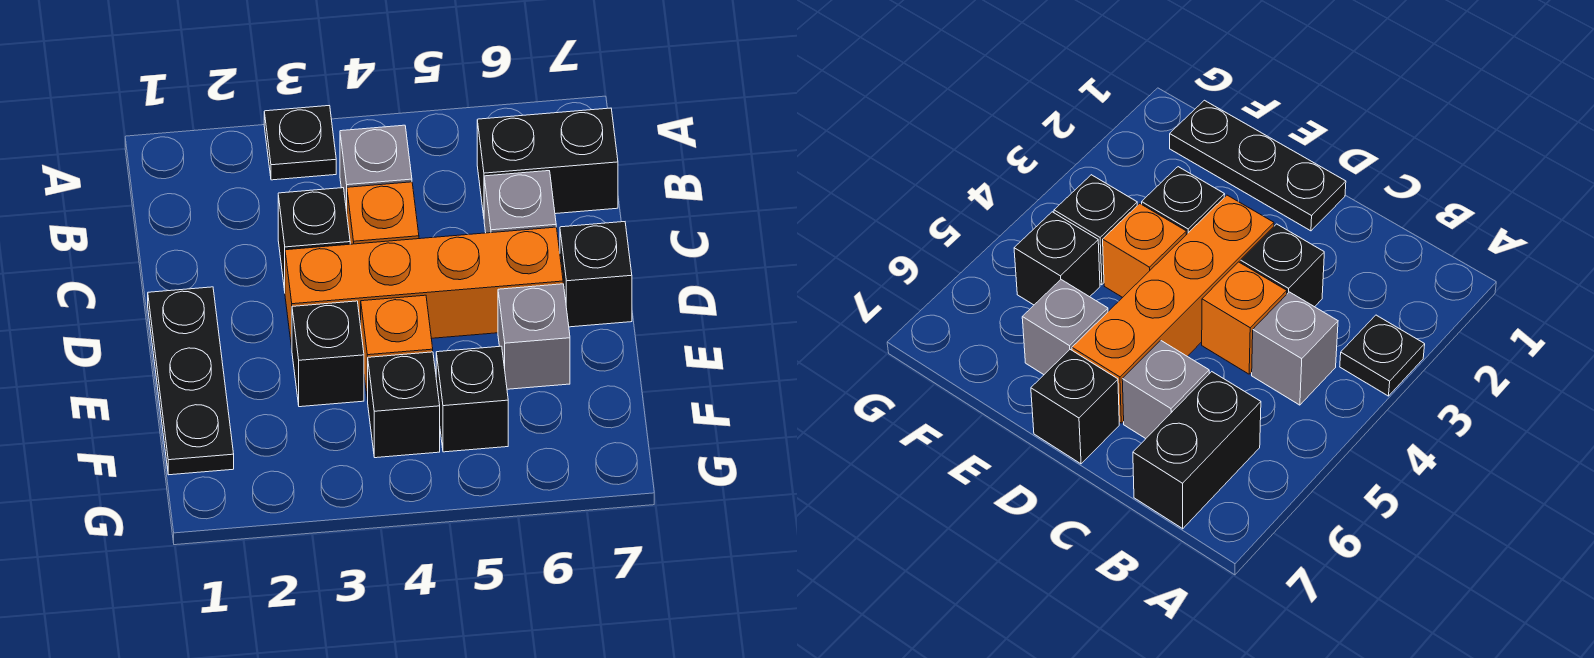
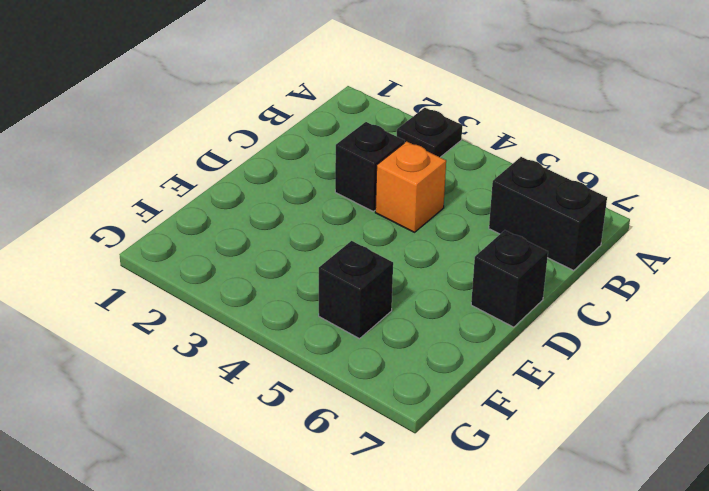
none -> grey brick B4 level 1
none -> grey brick C6 level 1
none -> black plate D1:F1 level 1

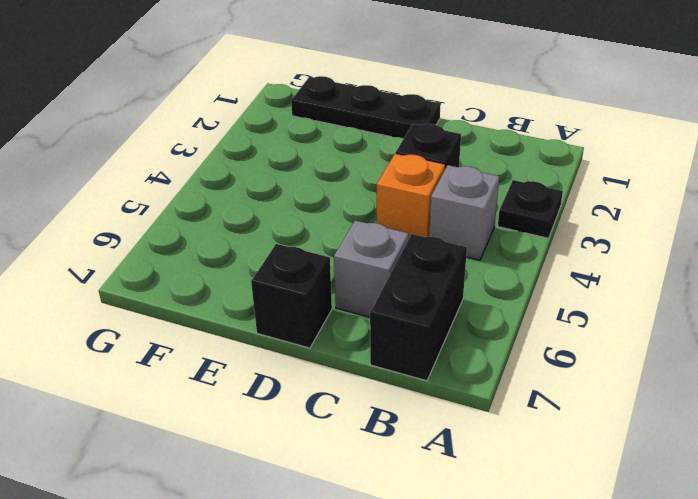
none -> orange brick D3:D6 level 1
none -> black brick E3 level 1
none -> orange brick E4 level 1

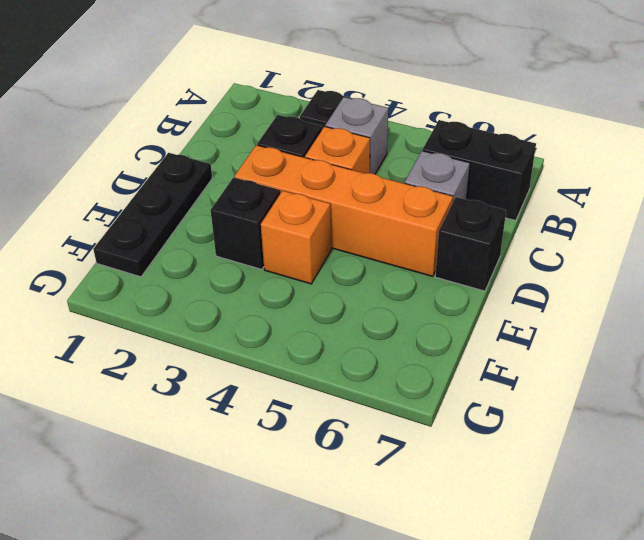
none -> grey brick E6 level 1
none -> black brick F4 level 1
none -> black brick F5 level 1

